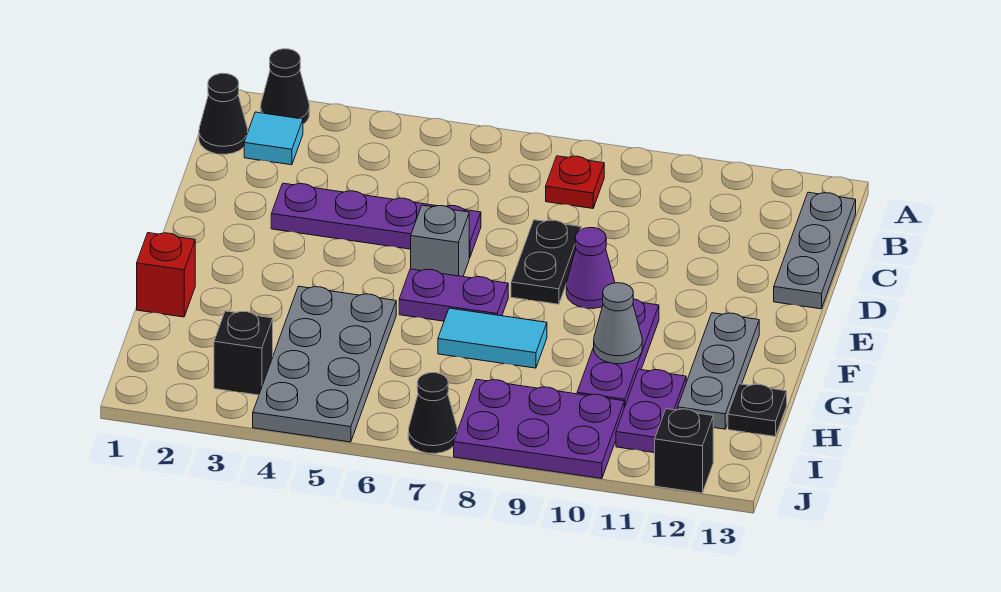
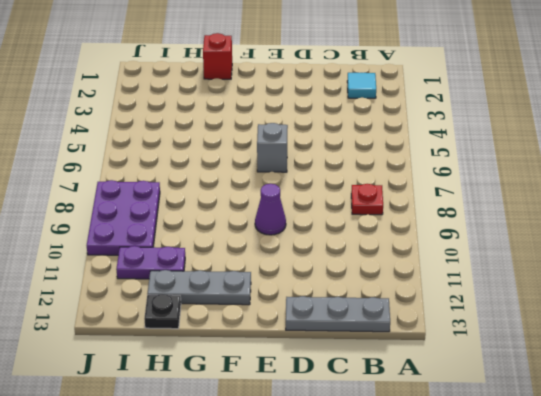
none -> black cone A2 level 1
none -> black cone B1 level 1
none -> purple plate D3:D6 level 1

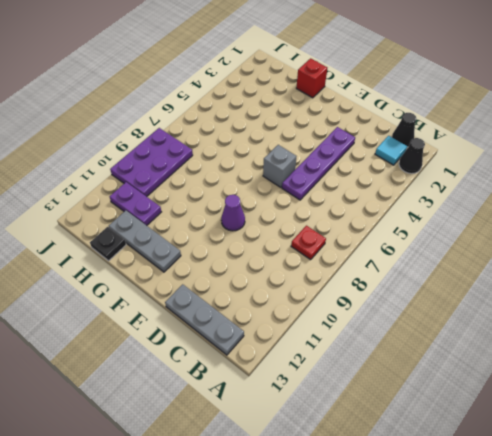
none -> black plate D8:E8 level 1
none -> purple plate F6:F7 level 1
none -> purple plate F10:H10 level 1

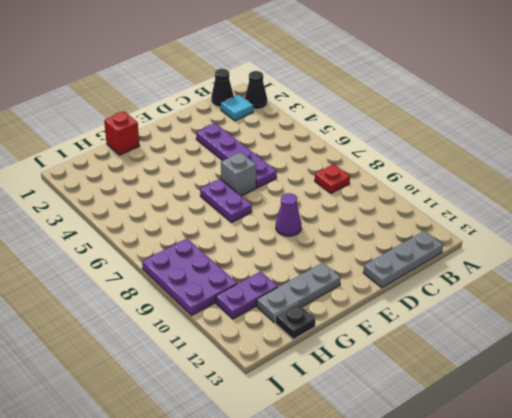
none -> black plate D8:E8 level 1
none -> purple plate F10:H10 level 1
none -> grey plate G4:J5 level 1

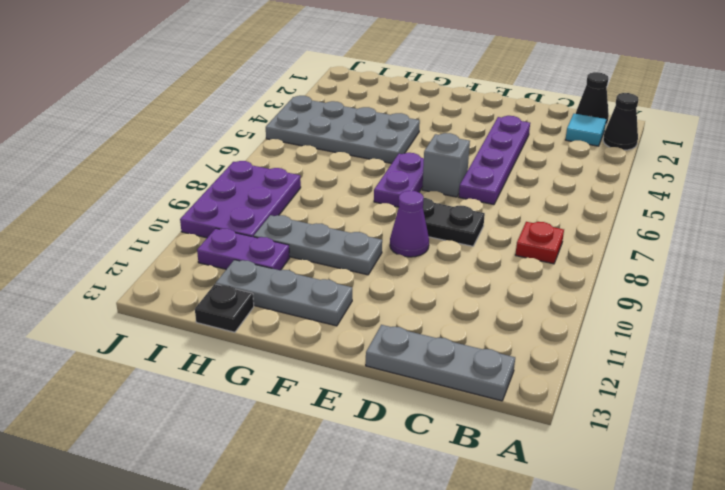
grey plate F10:H10 level 1 -> purple plate F10:H10 level 1
none -> red brick G1 level 1
none -> cyan tile G7:G8 level 1
none -> black brick I3 level 1

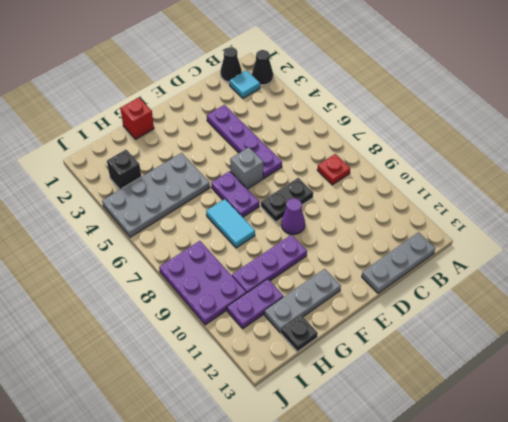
none -> black cone J7 level 1
none -> black brick J12 level 1
none -> grey cone G10 level 2

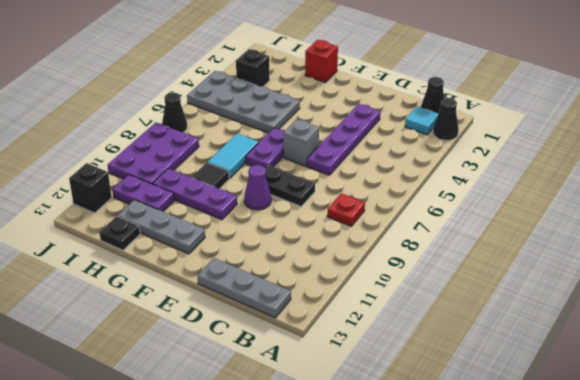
black tile G9 level 1 -> none
none -> grey cone G10 level 2

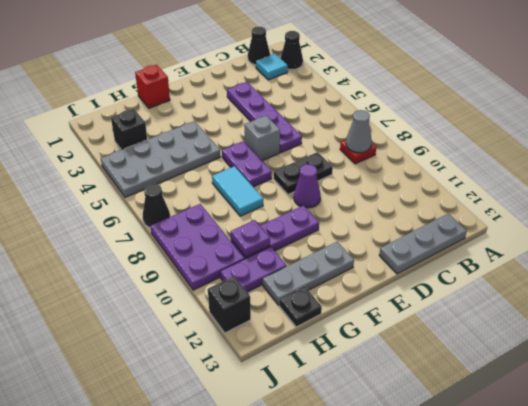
grey cone B8 level 2 -> grey cone G10 level 2
purple plate H10 level 2 -> none

